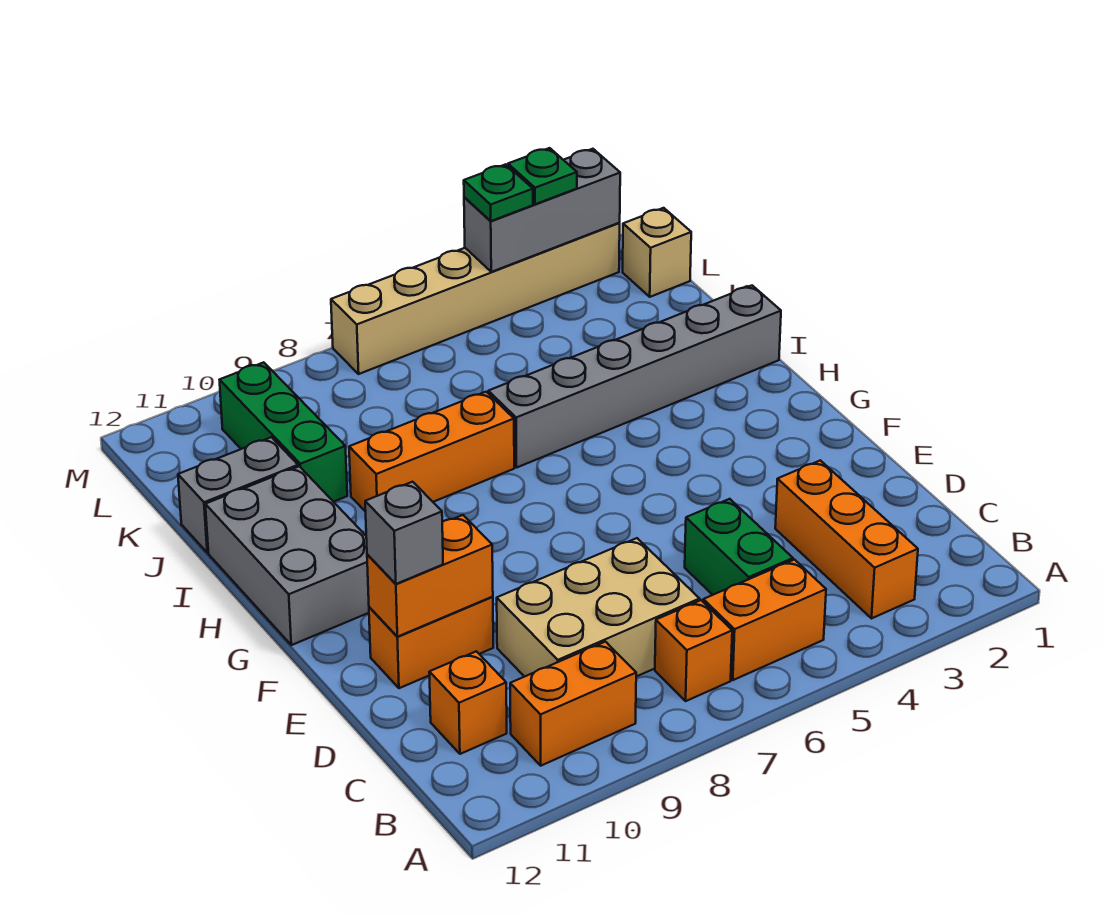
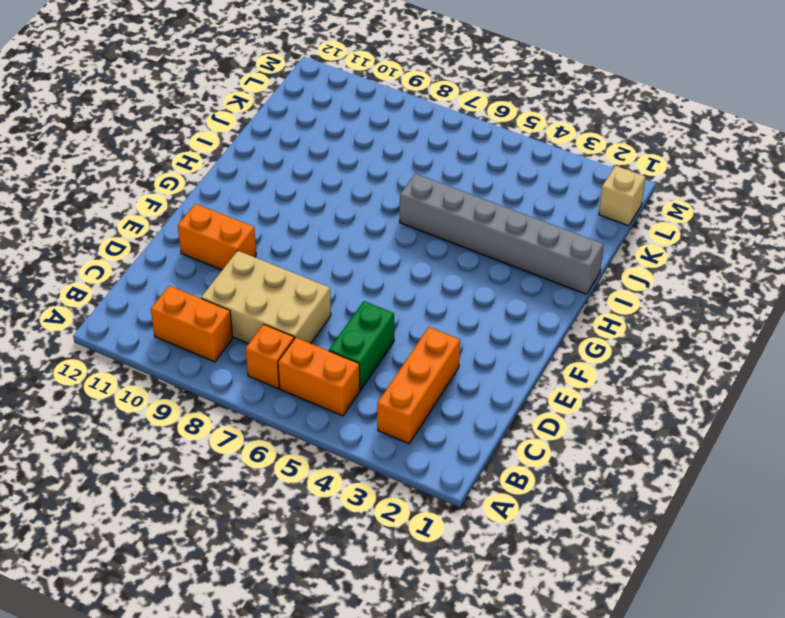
none -> orange brick C11 level 1
none -> grey brick G11:I12 level 1
none -> orange brick I7:I9 level 1

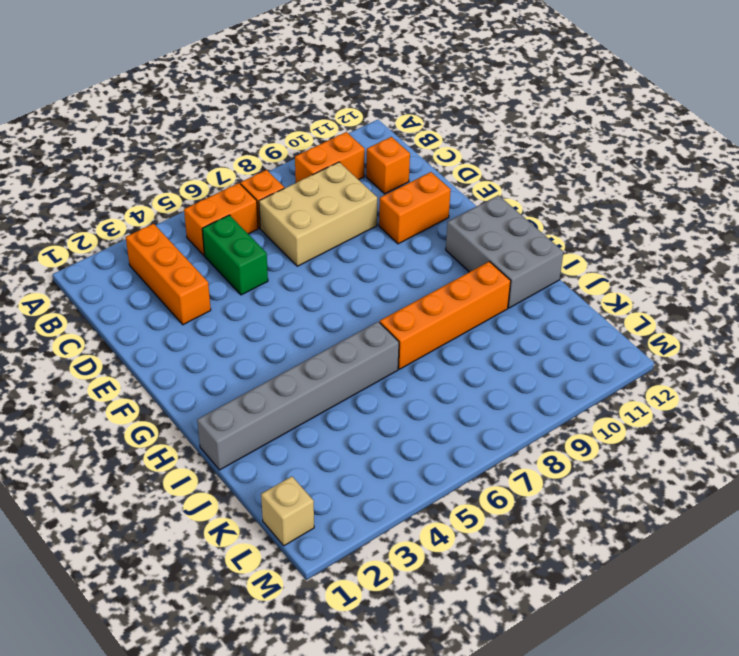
orange brick I7:I10 level 1 -> orange brick I7:I9 level 1
none -> green brick J10:L10 level 1
none -> grey brick J11:J12 level 1
none -> tan brick M2:M7 level 1

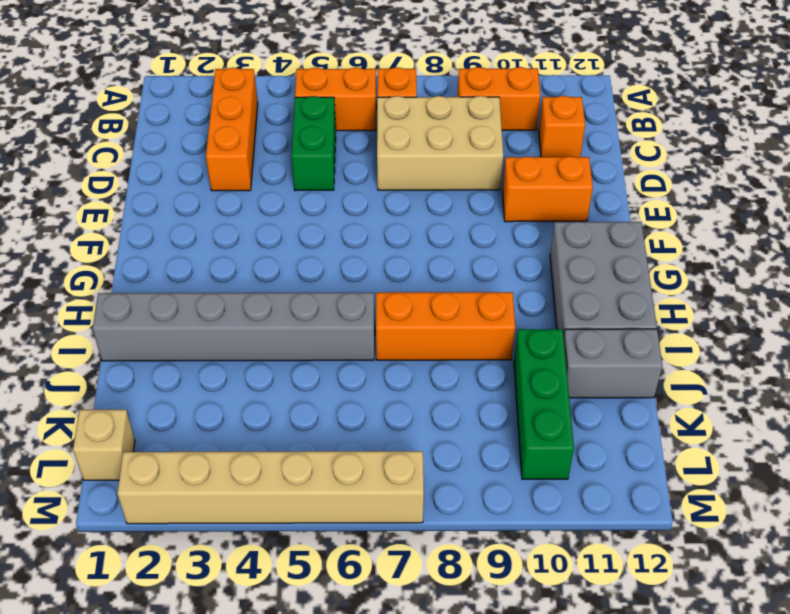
none -> orange brick E10:E11 level 2
none -> grey brick M2:M4 level 2
none -> grey brick E11 level 3

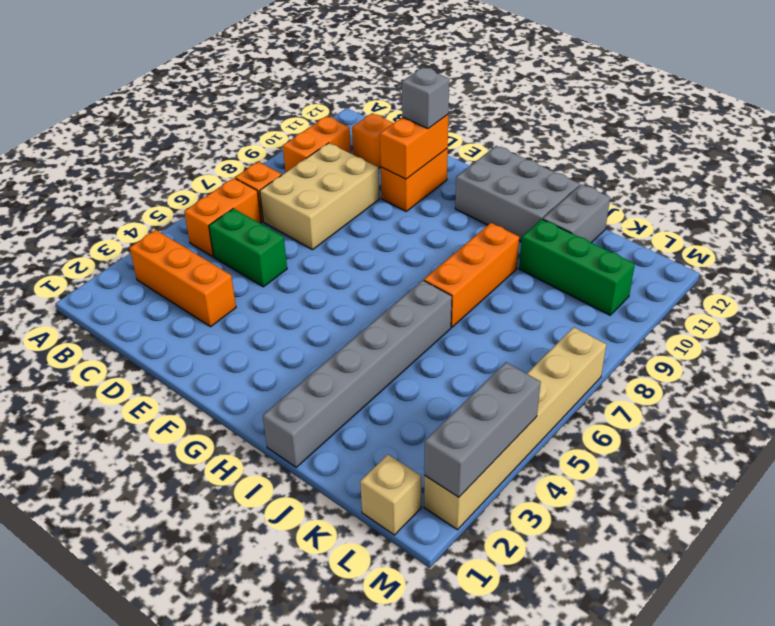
none -> green plate M3 level 3
none -> green plate M4 level 3

